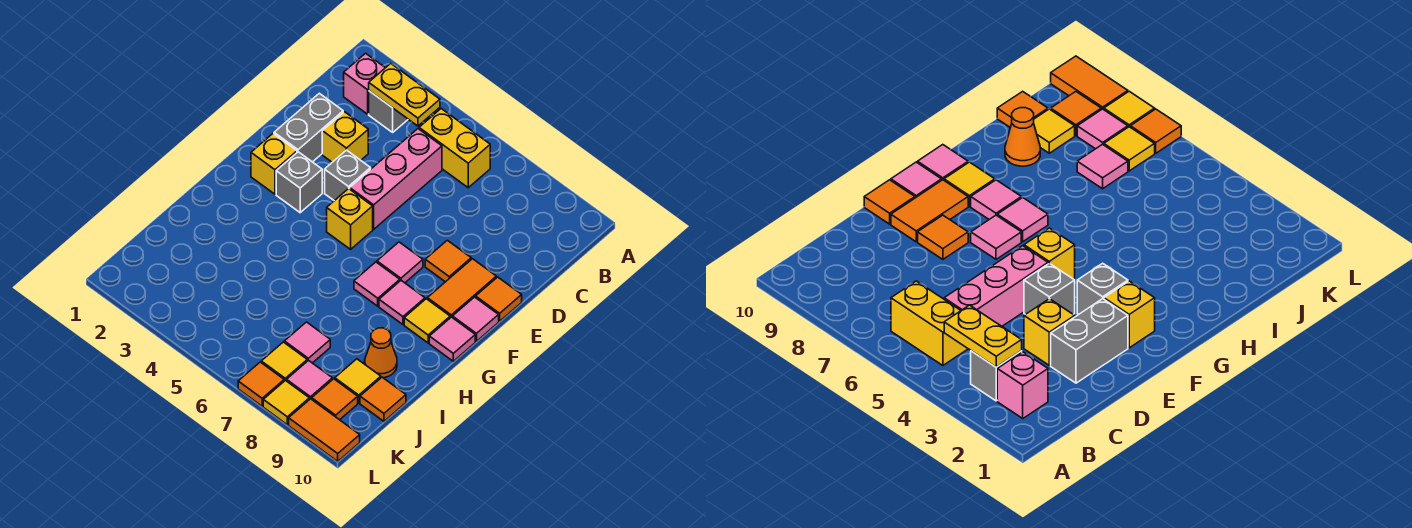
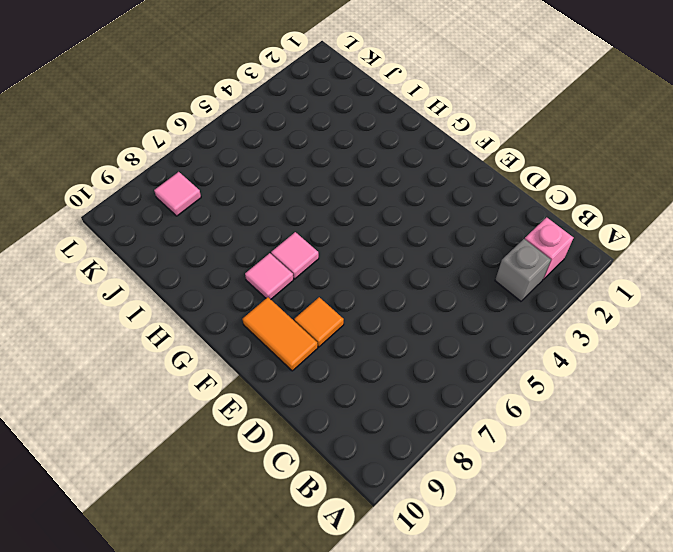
none -> yellow brick B5:B6 level 1
none -> pink brick C5:E5 level 1
none -> grey brick D2:E2 level 1
none -> yellow brick D3 level 1

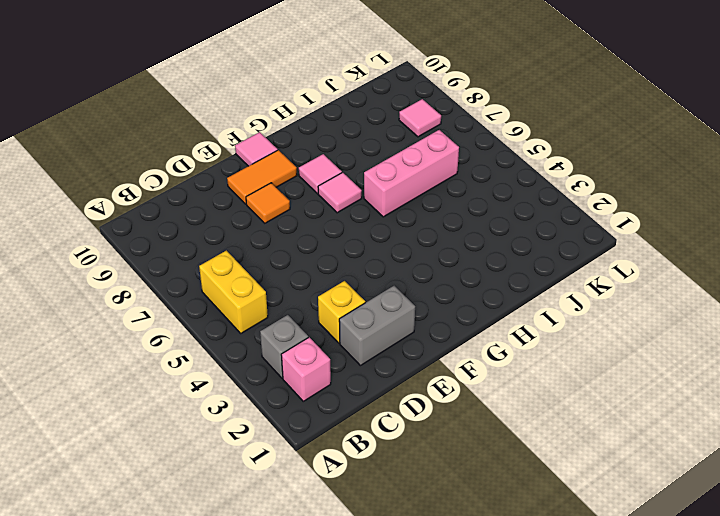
pink brick H6:J6 level 1 -> pink brick C5:E5 level 1
none -> grey brick E4 level 1
none -> orange tile E10 level 1
none -> yellow brick F2 level 1
none -> grey brick F3 level 1

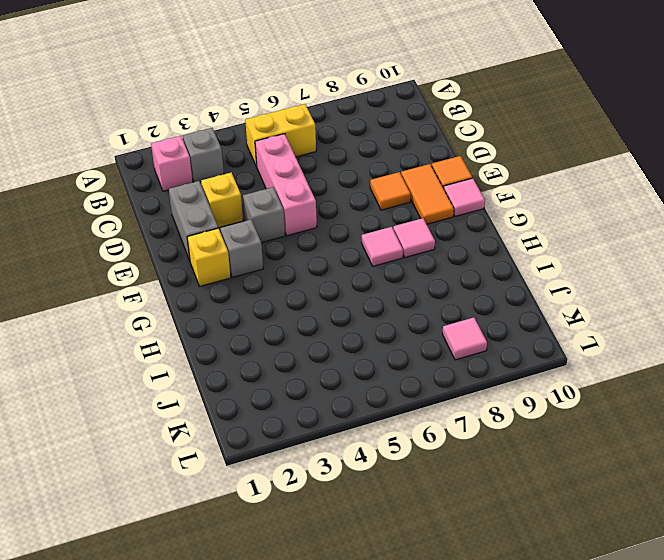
none -> yellow brick F5 level 1
none -> pink tile F7 level 1
none -> yellow tile G9 level 1
none -> pink tile G10 level 1

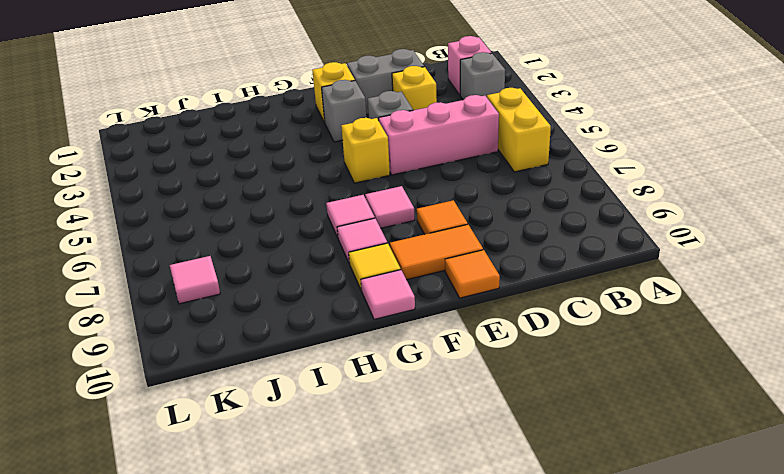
none -> pink tile F10 level 1
none -> orange cone I9 level 1
none -> pink tile J7 level 1
none -> yellow tile J9 level 1

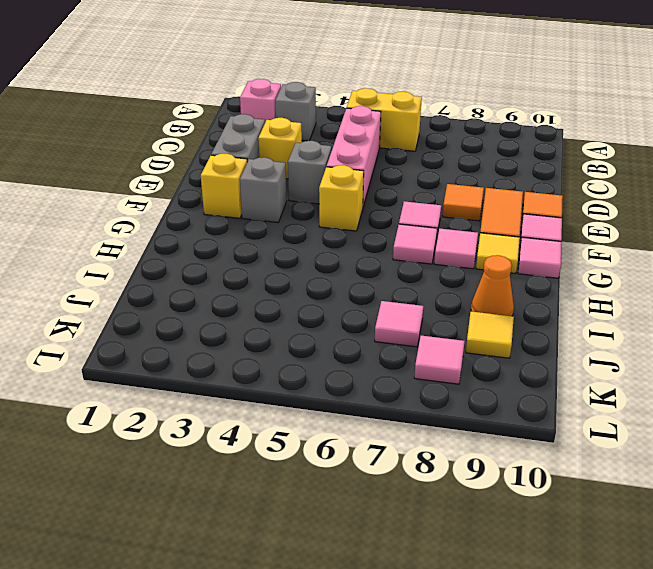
none -> orange tile J10 level 1
none -> yellow tile K7 level 1
none -> orange tile K9 level 1
none -> orange tile L7 level 1

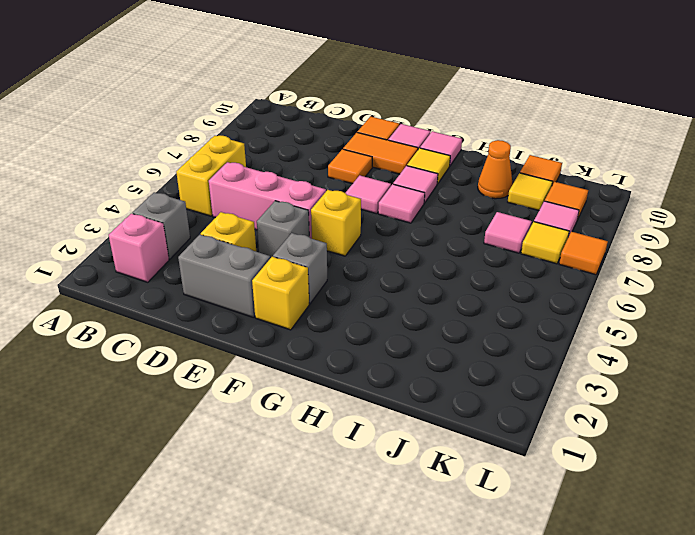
none -> yellow tile L8 level 1
none -> orange tile L9:L10 level 1
none -> yellow plate B3:B4 level 2

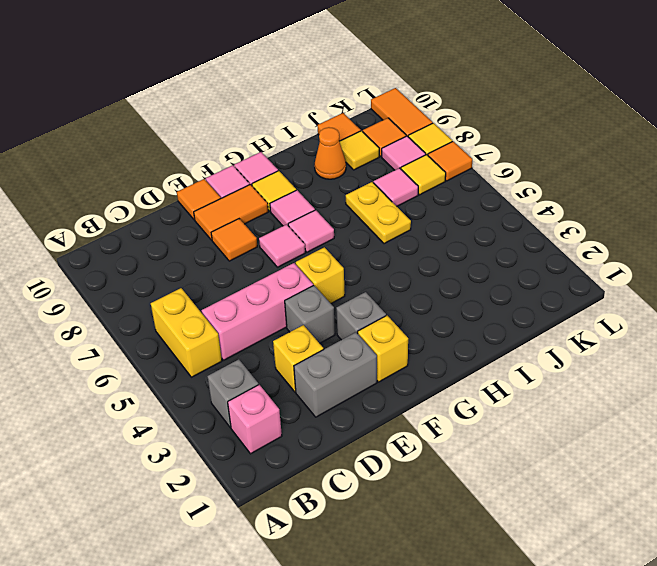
yellow plate I6:I7 level 1 -> yellow plate B3:B4 level 2

